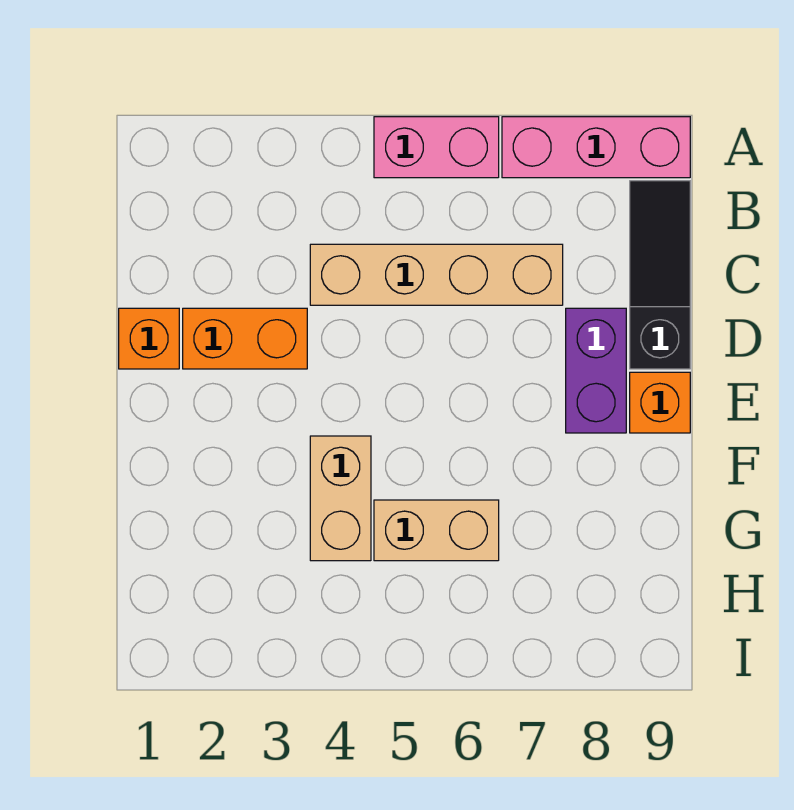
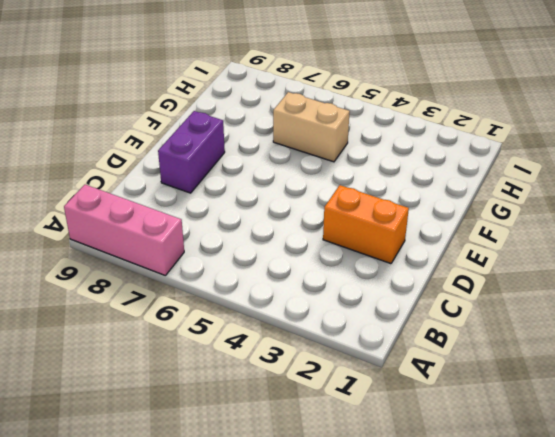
none -> pink brick A5:A6 level 1
none -> black slope B9:D9 level 1 top D

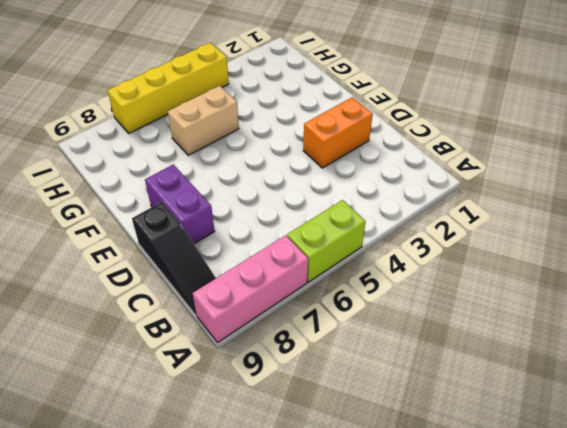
lime brick A5:A6 level 1 -> pink brick A5:A6 level 1
yellow brick I4:I7 level 1 -> none
none -> tan brick C4:C7 level 1
none -> orange brick D1 level 1

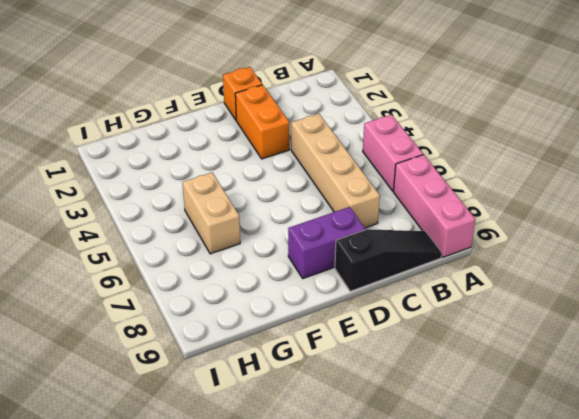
none -> orange brick E9 level 1
none -> tan brick F4:G4 level 1

